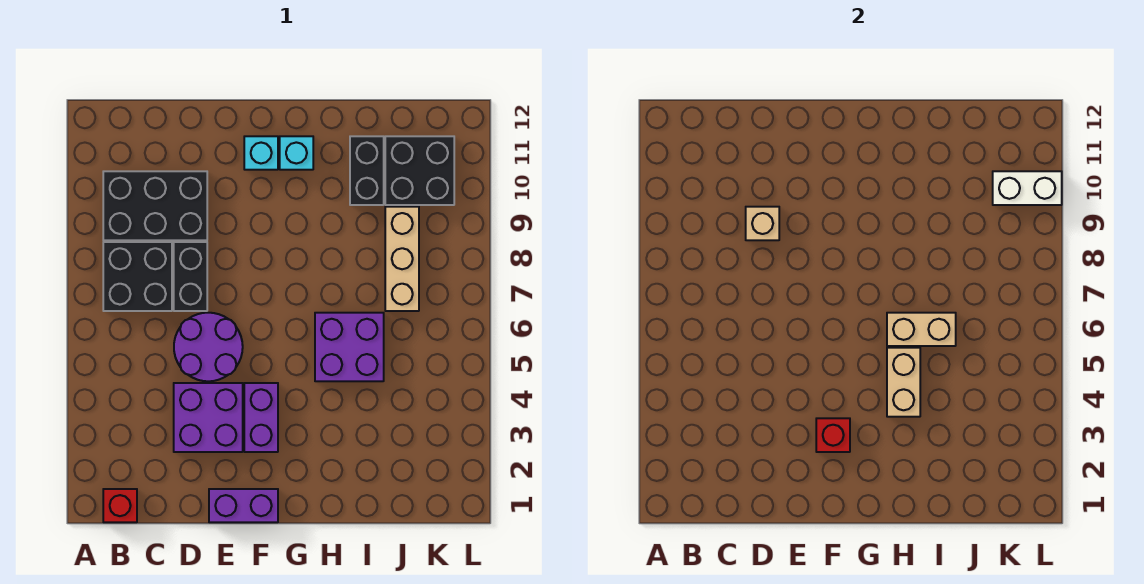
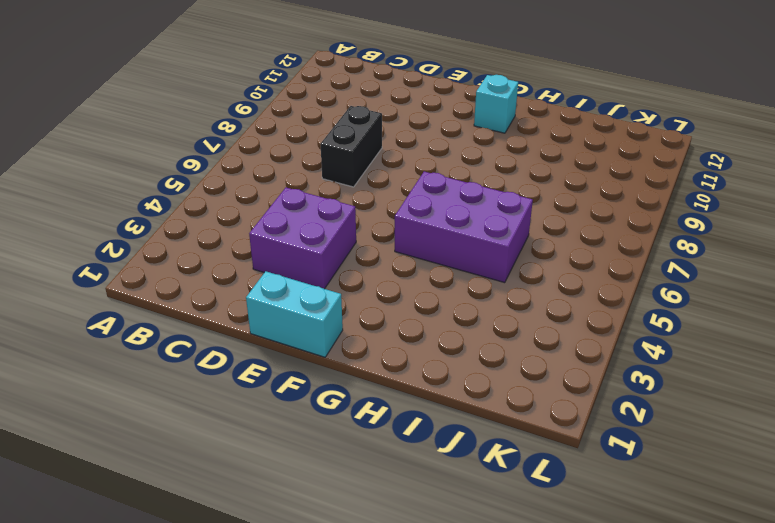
cyan brick E1:F1 level 1 -> purple brick E1:F1 level 1
purple brick G5:I6 level 1 -> purple brick H5:I6 level 1
none -> red brick B1 level 1
none -> black brick B7:C8 level 1
none -> black brick B9:D10 level 1

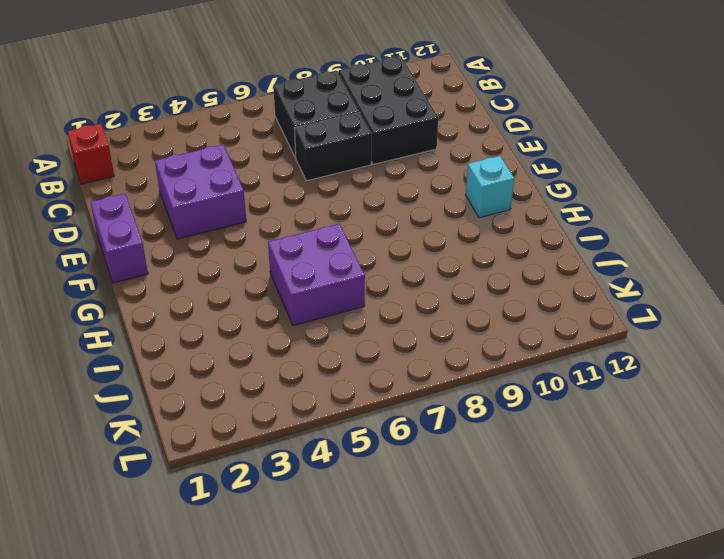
none -> purple round brick D5:E6 level 1
none -> purple brick F3:F4 level 1
none -> cyan brick F11 level 1

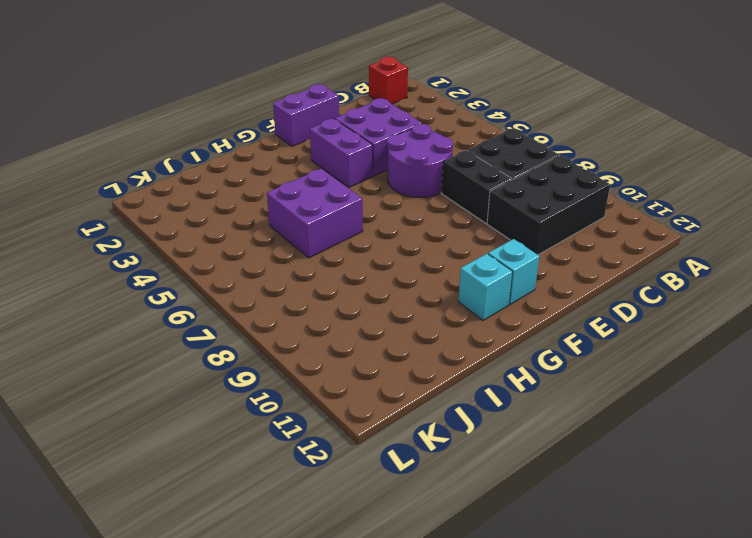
none -> black brick I10:I11 level 1
none -> tan brick J7:J9 level 1
none -> black brick J10:K11 level 1

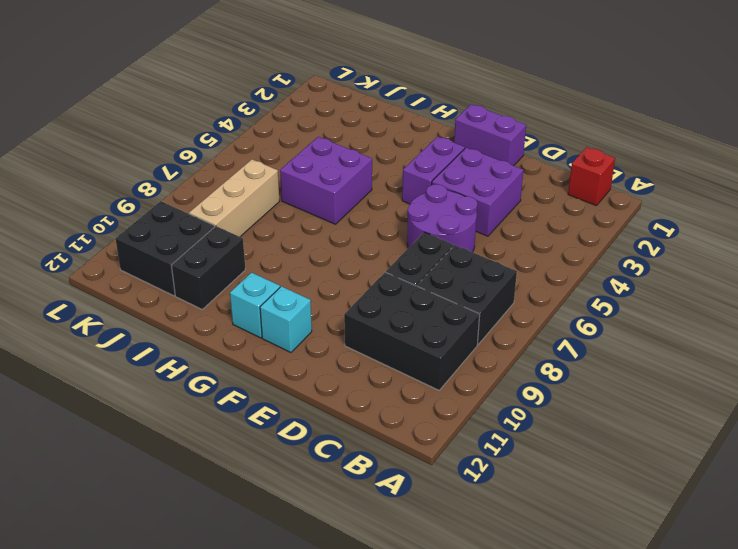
none -> tan brick D9 level 2
none -> red brick F3 level 2
none -> tan brick H4:H5 level 2

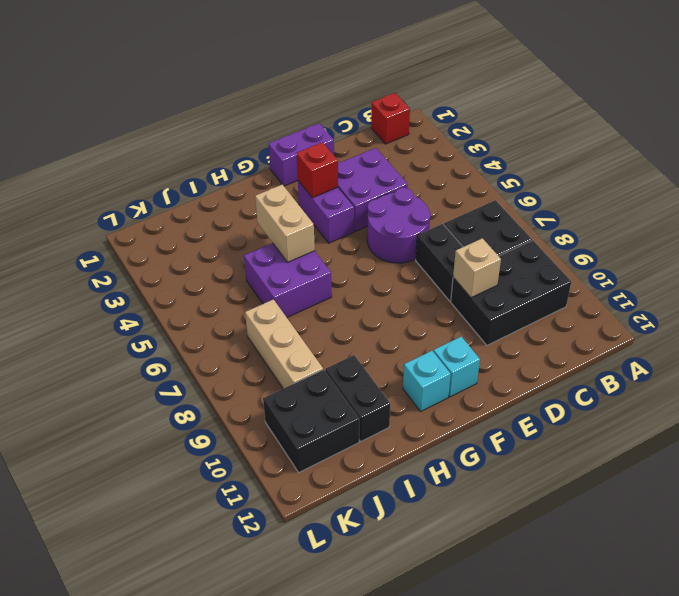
none -> tan brick H6:I6 level 2
none -> white brick K10:L10 level 2

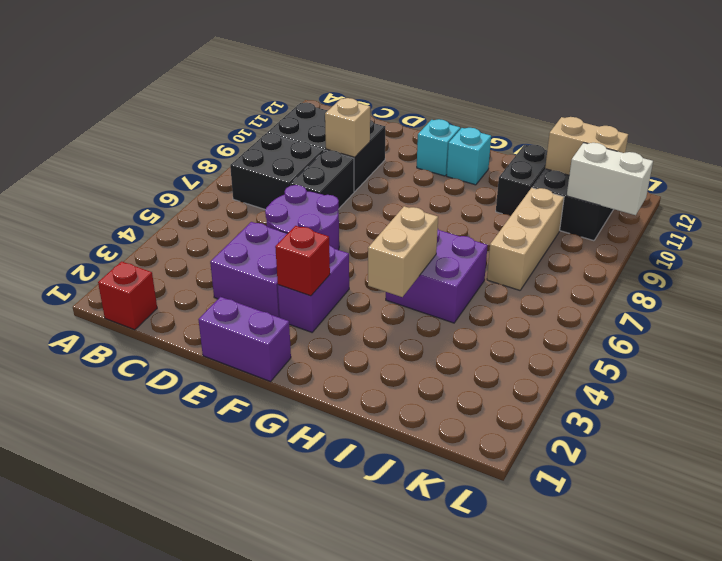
tan brick J11:K11 level 2 -> tan brick H6:I6 level 2

